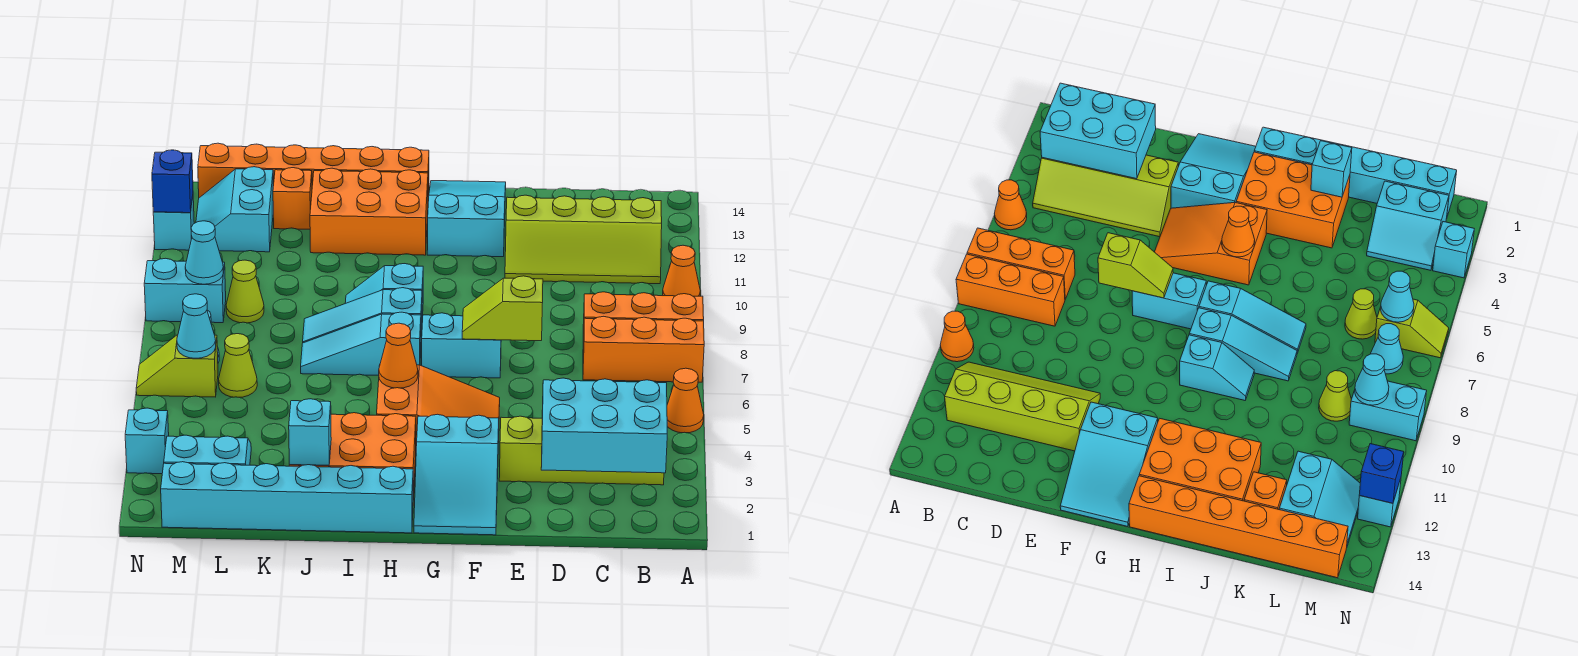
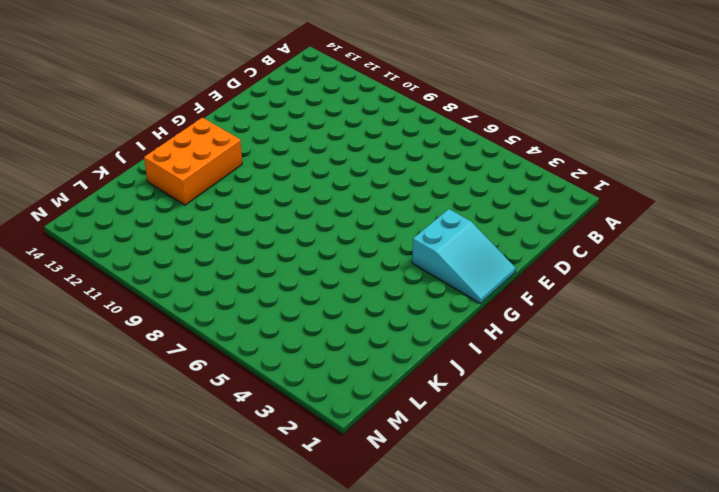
none -> orange cone A5 level 1
none -> orange brick A7:C7 level 1
none -> orange brick A8:C8 level 1
none -> orange cone A10 level 1

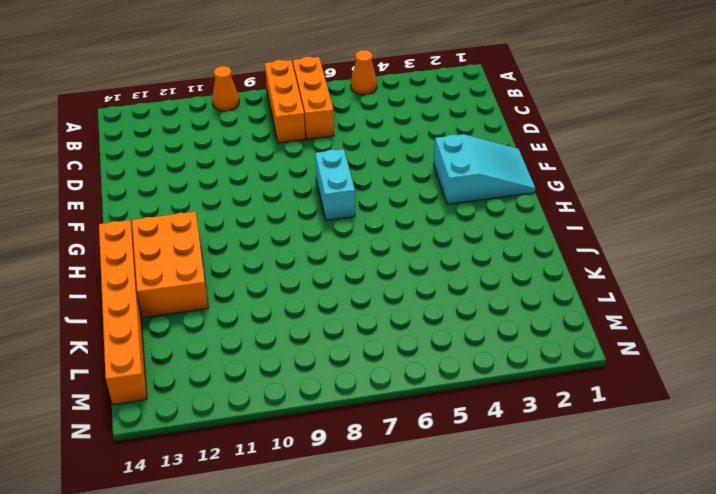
none -> lime slope B3:E4 level 1 top 3
none -> lime slope B11:E12 level 1 top 12
none -> orange slope F4:H5 level 1 top H
none -> cyan slope F12:G14 level 1 top 12

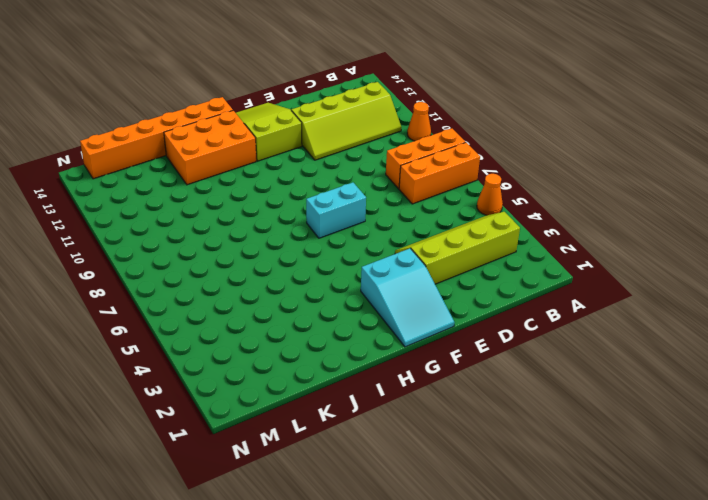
lime slope F12:G14 level 1 top 12 -> cyan slope F12:G14 level 1 top 12
none -> orange slope F4:H5 level 1 top H
none -> cyan brick H1:M1 level 1
none -> orange brick H2:J3 level 1
none -> cyan slope H7:J7 level 1 top H

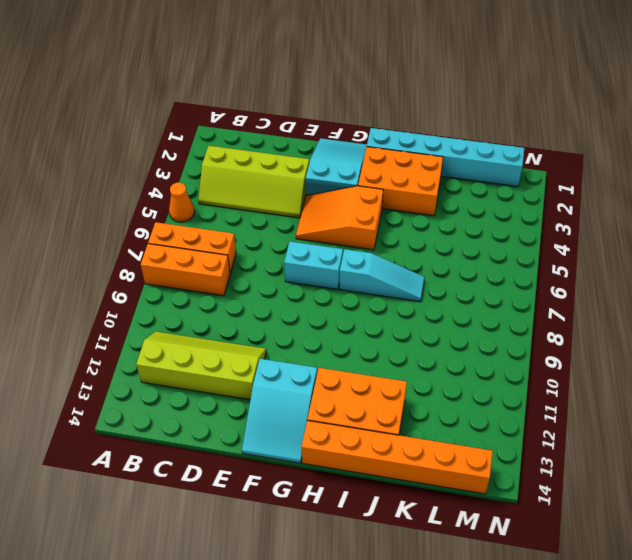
none -> orange cone A10 level 1
none -> cyan slope H8:J8 level 1 top H
none -> cyan slope H9:I9 level 1 top H
none -> orange brick K13 level 1

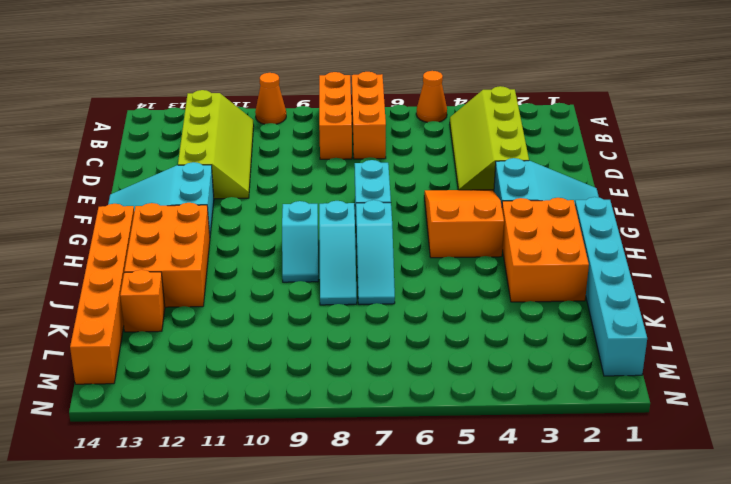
none -> cyan slope L2:M3 level 1 top 2
none -> lime cone L6 level 1
none -> lime cone L9 level 1
none -> cyan slope L12:M13 level 1 top L

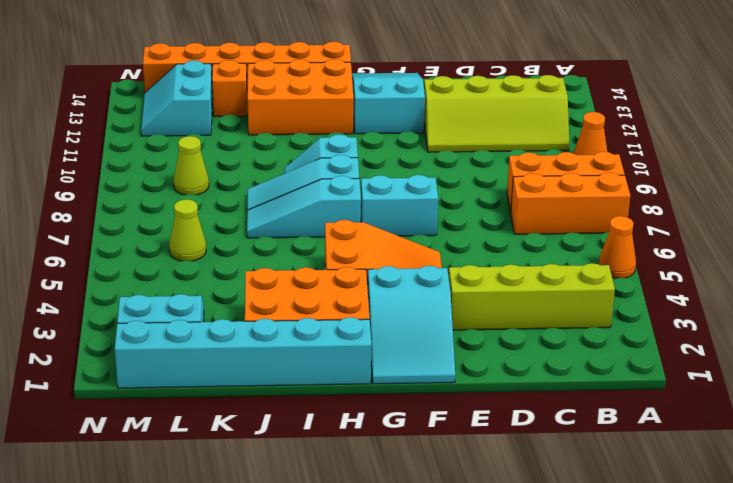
none -> lime slope M6:N6 level 1 top M
none -> cyan cone M7 level 1
none -> cyan brick M9:N9 level 1
none -> cyan brick N3 level 1

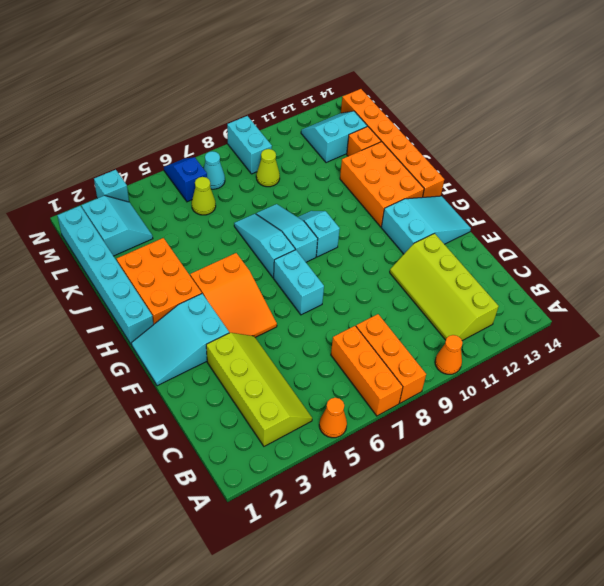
blue slope M6:N6 level 1 top M -> lime slope M6:N6 level 1 top M
none -> cyan brick N12 level 1
none -> cyan brick B2:D3 level 2
none -> lime slope E7:F7 level 2 top E
none -> orange cone H5 level 2

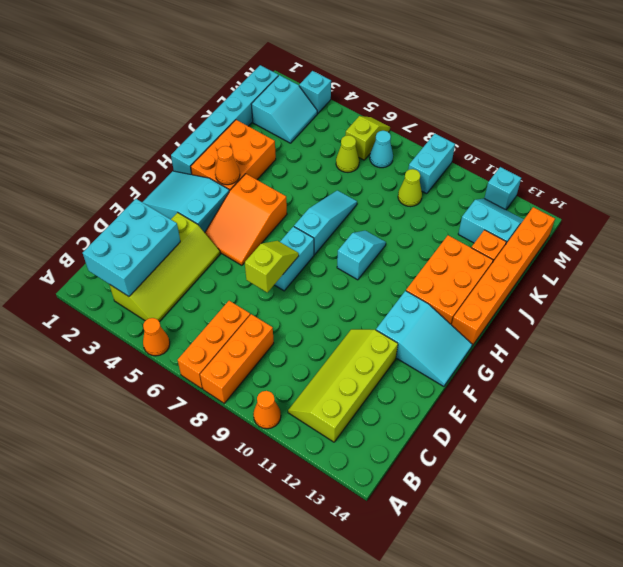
orange cone H3 level 2 -> orange cone H5 level 2
none -> cyan slope H8:J8 level 1 top H
none -> cyan brick J2 level 2
none -> cyan cone M6 level 2
none -> cyan cone M9 level 2

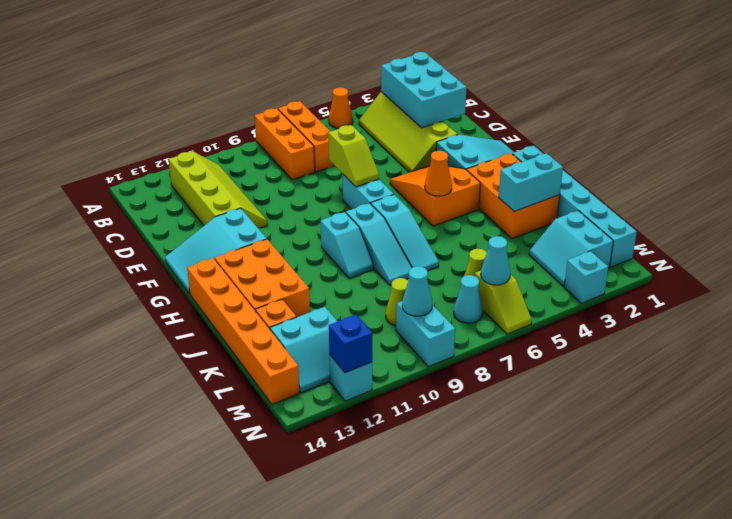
cyan brick J2:J3 level 2 -> cyan brick J2 level 2
none -> orange cone A10 level 1

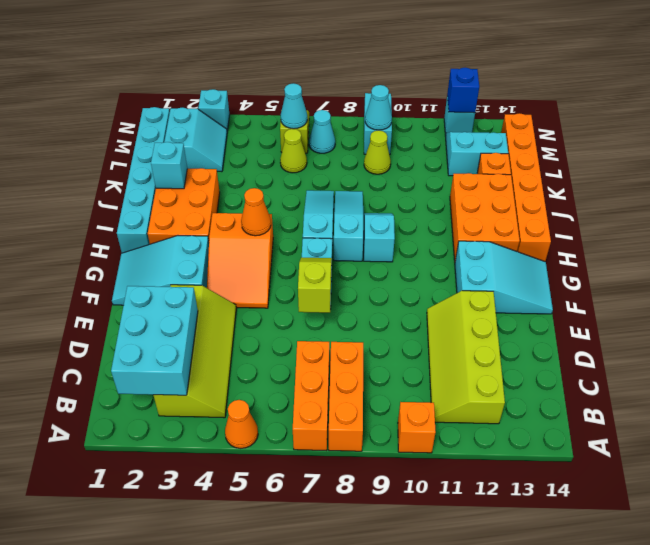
orange brick A10 level 1 -> orange cone A10 level 1

